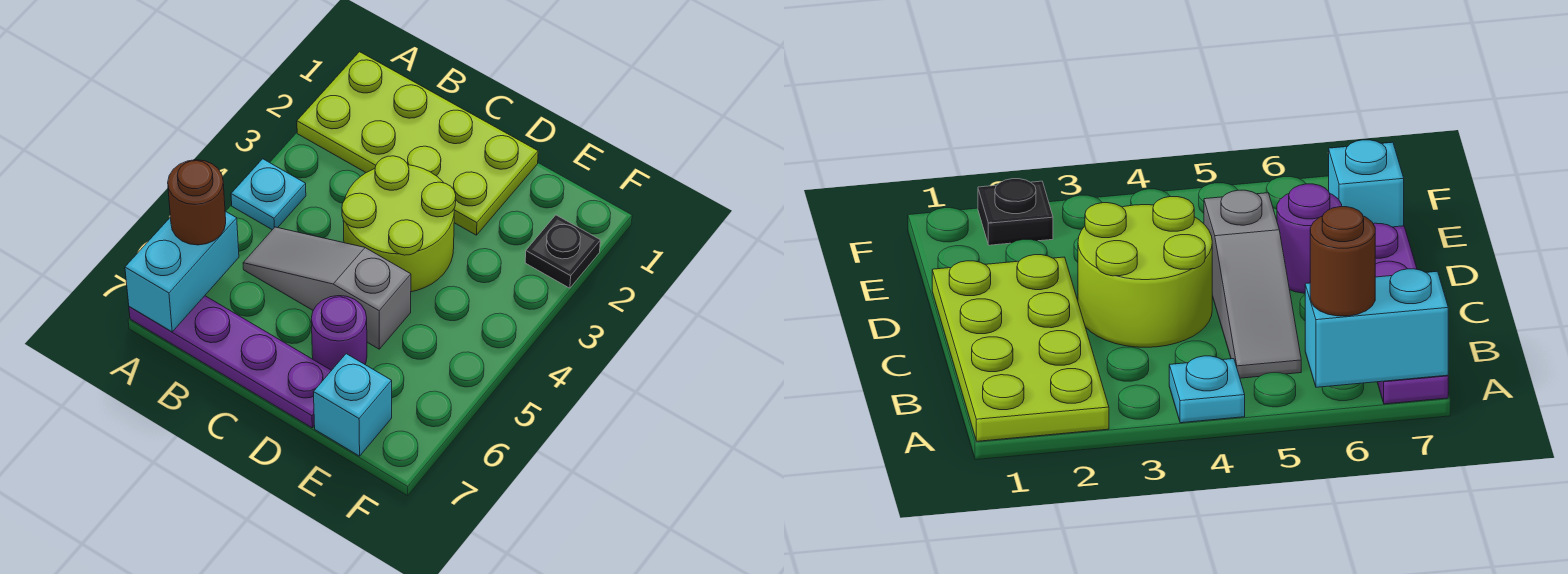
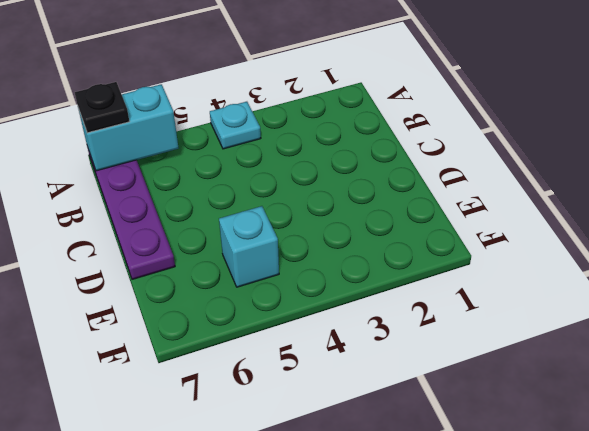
black plate A7 level 3 -> black plate F2 level 1
cyan brick E5 level 1 -> cyan brick E7 level 1
none -> lime plate A1:D2 level 1
none -> grey slope B5:D5 level 1 top D

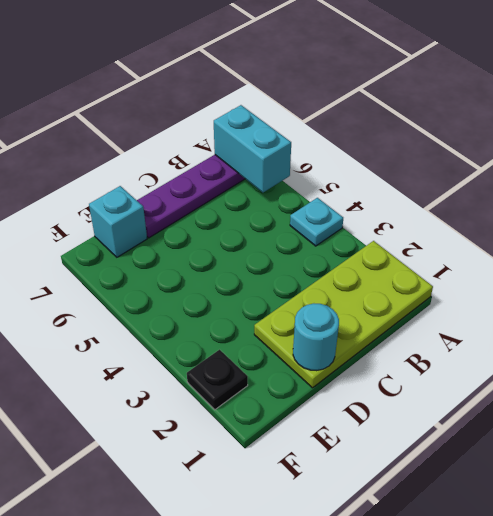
cyan round brick D1 level 2 -> none
none -> grey slope B5:D5 level 1 top D
none -> lime round brick C3:D4 level 1

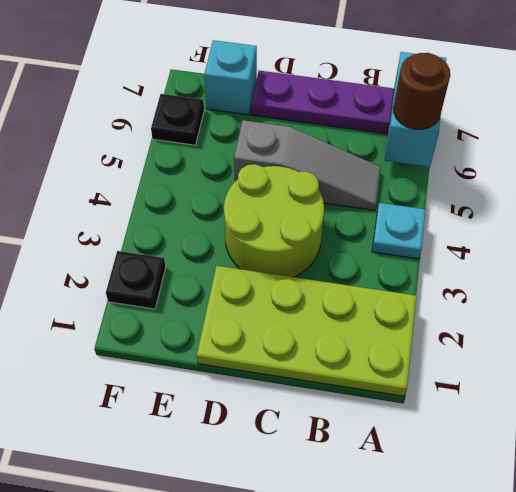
black plate F6 level 1 -> none
none -> purple round brick D6 level 1

